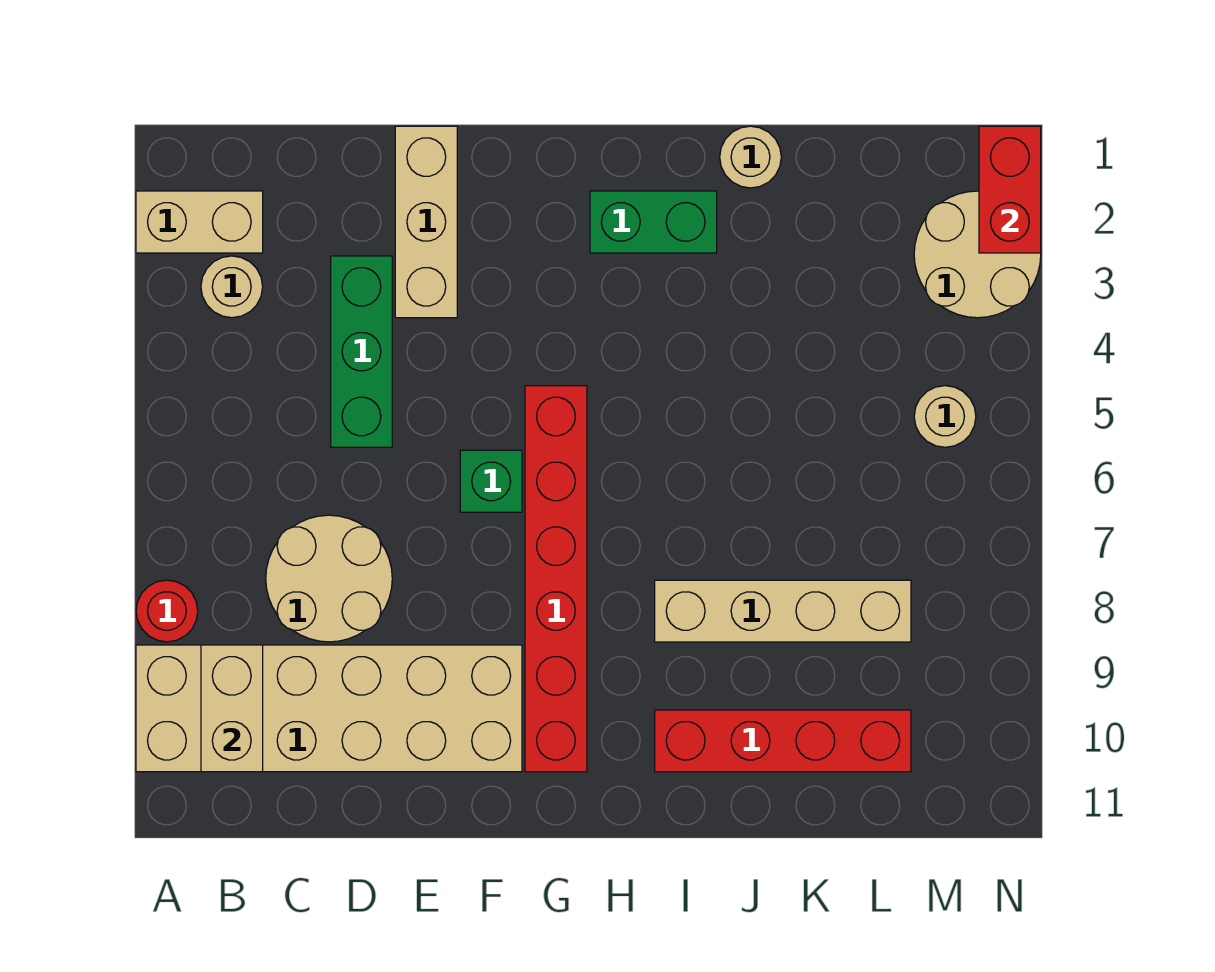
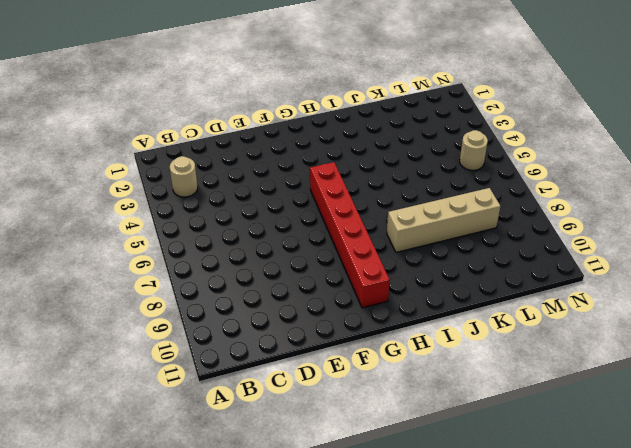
none -> tan brick A2:B2 level 1
none -> red round brick A8 level 1
none -> tan brick A9:F10 level 1

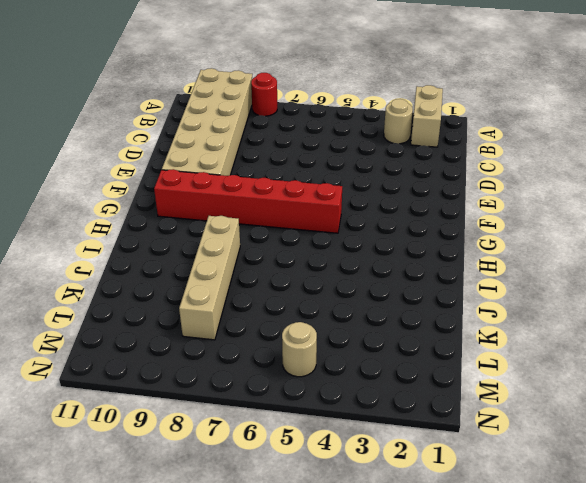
none -> tan round brick C7:D8 level 1
none -> green brick D3:D5 level 1
none -> tan brick E1:E3 level 1

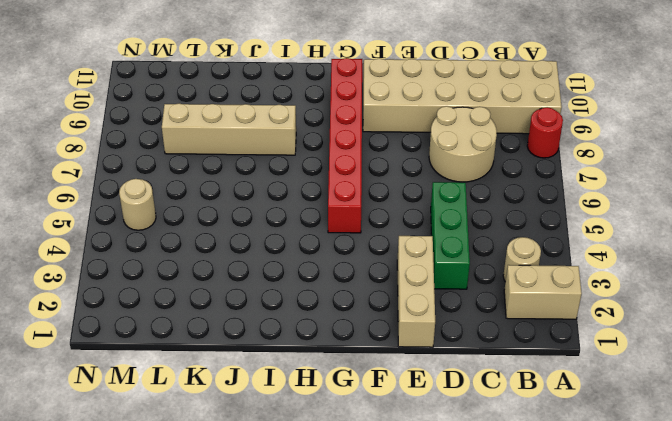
none -> green brick F6 level 1
none -> green brick H2:I2 level 1
none -> red brick I10:L10 level 1

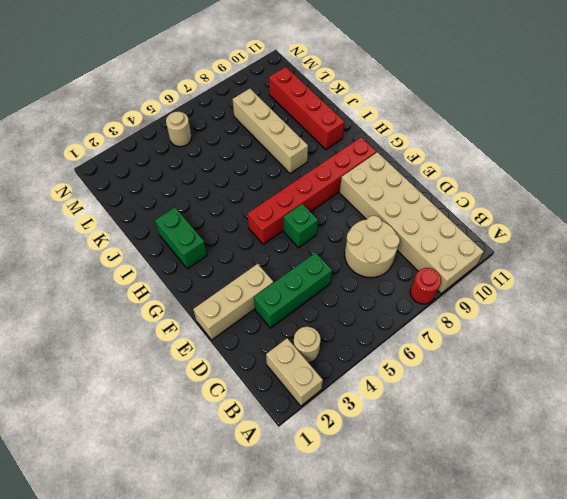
none -> tan round brick J1 level 1
none -> tan round brick M2:N3 level 1
none -> tan brick B9:B10 level 2

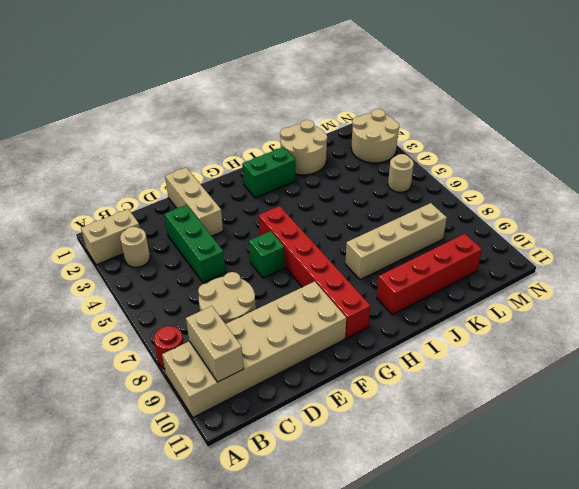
tan round brick J1:K2 level 1 -> tan round brick J1 level 1
none -> red brick N1:N2 level 2

